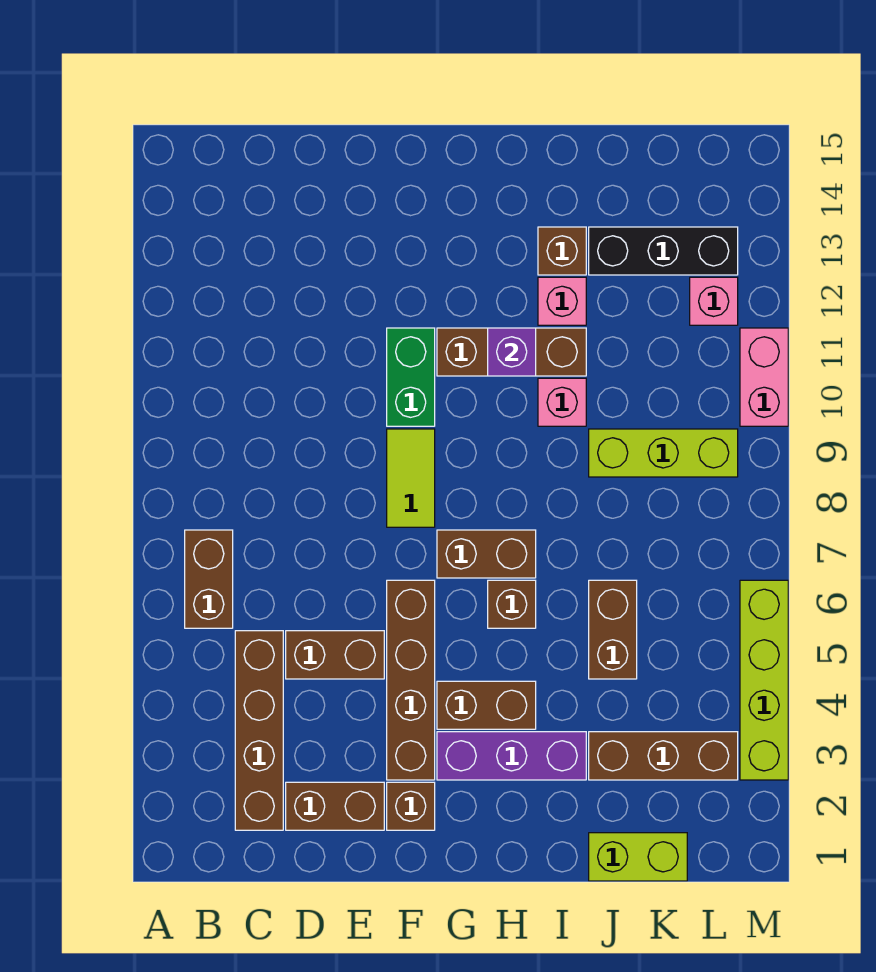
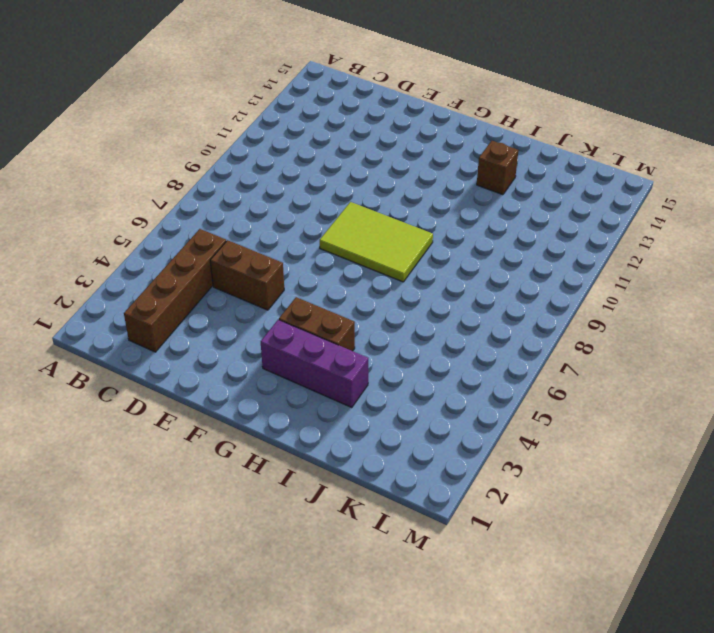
lime tile F8:H9 level 1 -> lime tile F8:F9 level 1
none -> brown brick B6:B7 level 1
none -> brown brick D2:E2 level 1
none -> brown brick F2 level 1

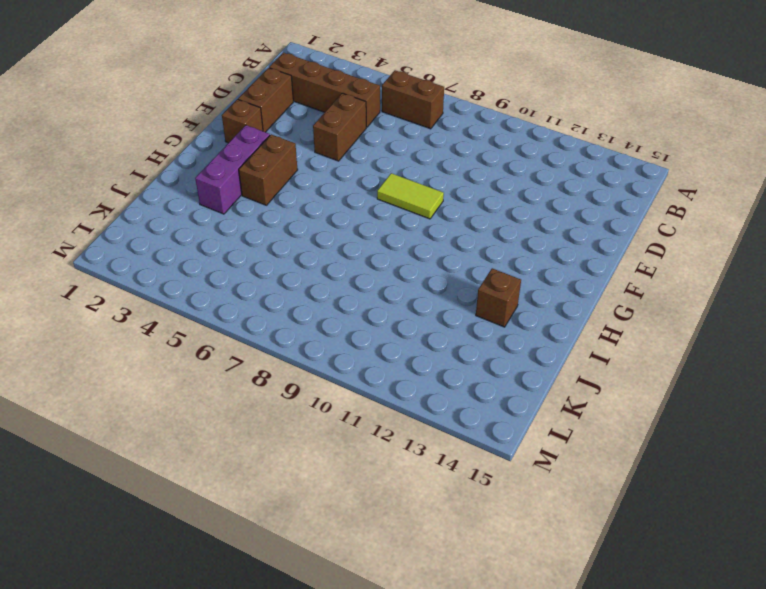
none -> brown brick F3:F6 level 1
none -> green brick F10:F11 level 1
none -> brown brick G7:H7 level 1

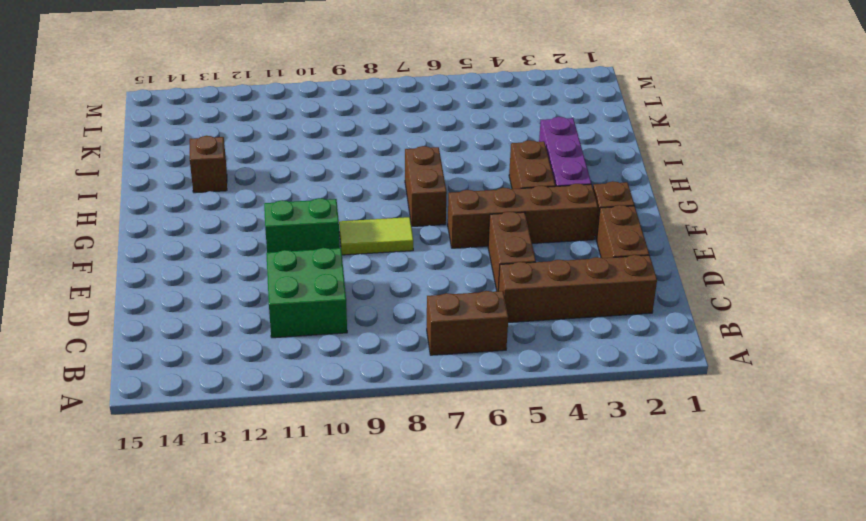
green brick C10:D11 level 1 -> none
none -> brown brick G11:I11 level 1
none -> brown brick H6 level 1
none -> pink brick I10 level 1

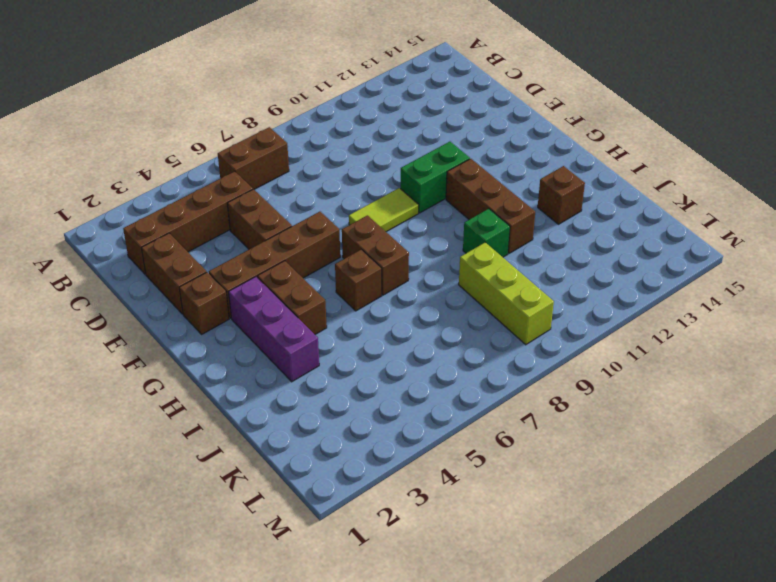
green brick I10 level 1 -> pink brick I10 level 1
none -> pink brick I12 level 1
none -> lime brick J1:K1 level 1
none -> brown brick J3:L3 level 1

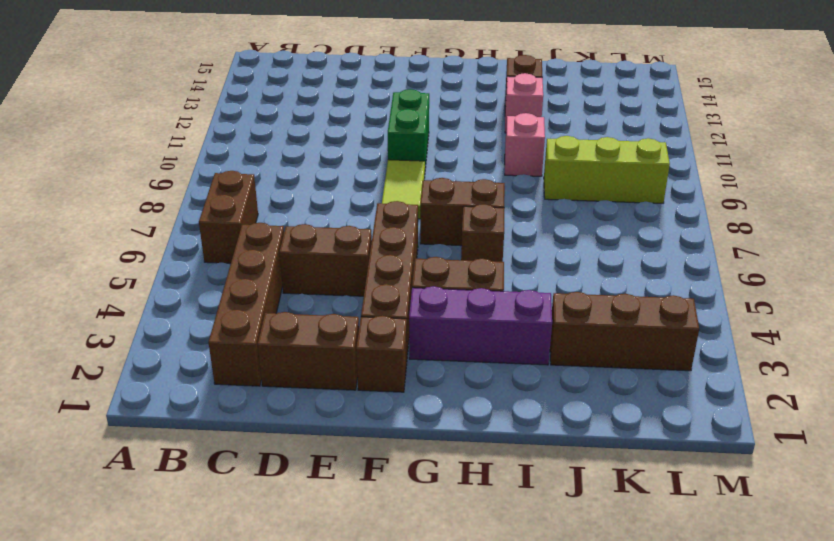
none -> brown brick G11:I11 level 1
none -> lime brick J1:K1 level 1
none -> brown brick J5:J6 level 1

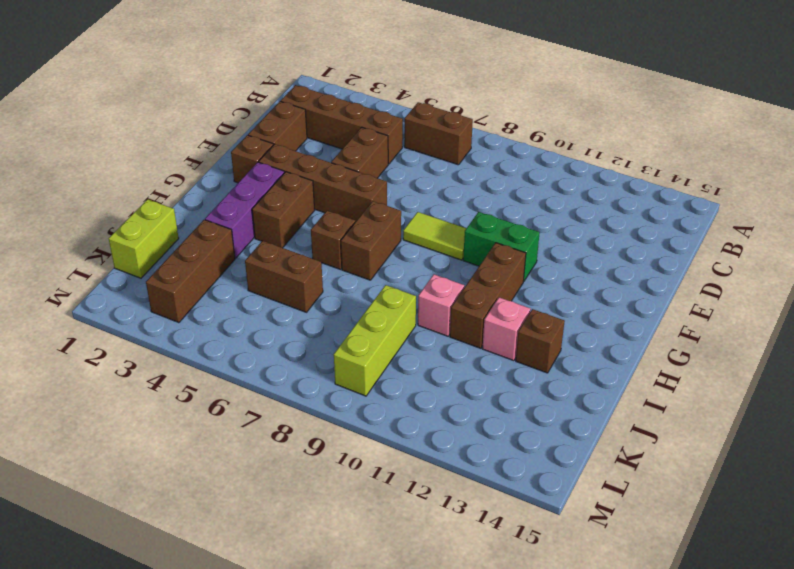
none -> black brick J13:L13 level 1
none -> pink brick L12 level 1
none -> lime brick M3:M6 level 1

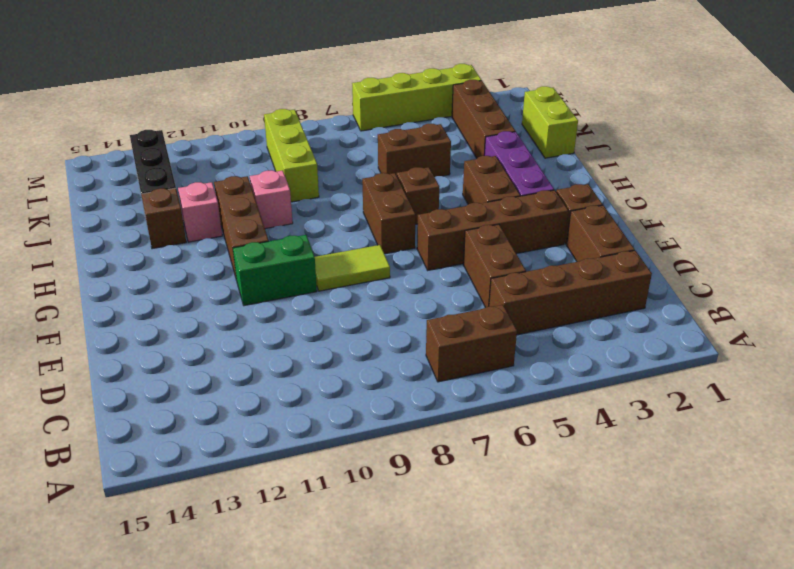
none -> pink brick L12 level 1
none -> pink brick M10:M11 level 1
none -> purple brick H11 level 2

